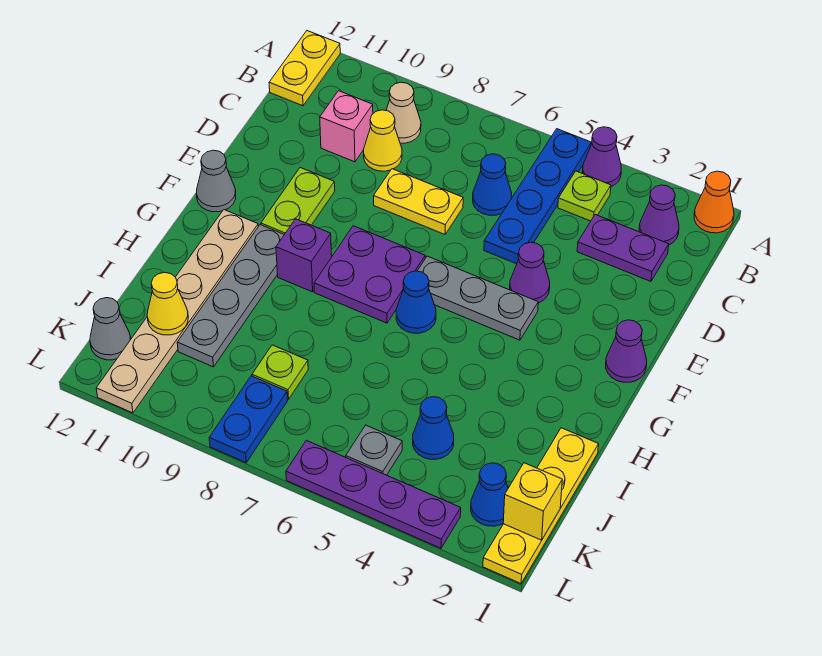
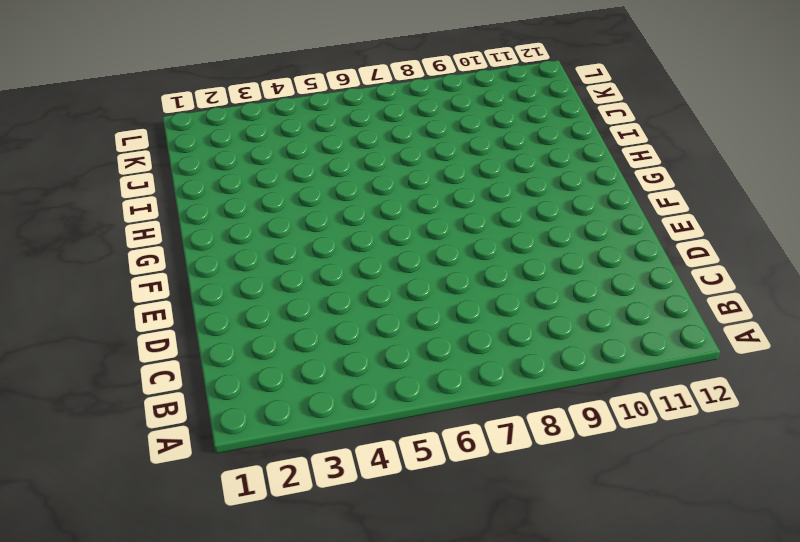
none -> orange cone A1 level 1
none -> purple cone A4 level 1
none -> blue plate A5:D5 level 1
none -> yellow plate A12:B12 level 1

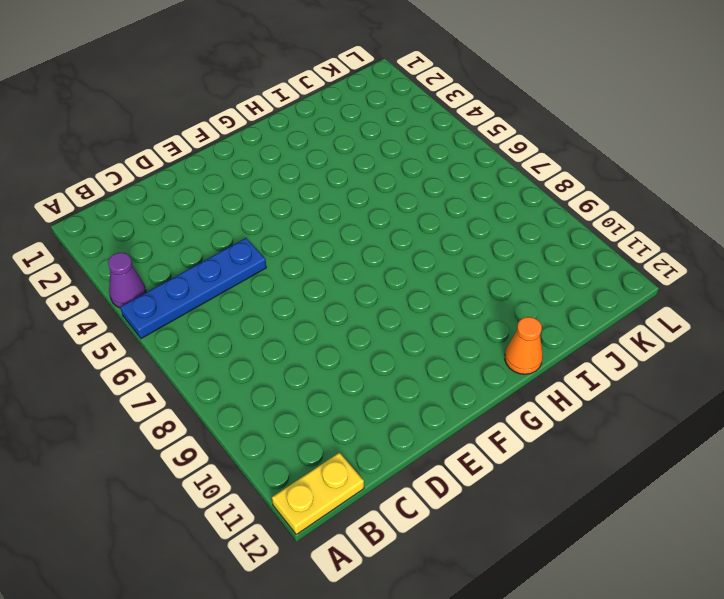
orange cone H12 level 1 -> orange cone A1 level 1
none -> purple cone B2 level 1
none -> lime plate B4 level 1
none -> tan cone B9 level 1
none -> purple plate C2:C3 level 1

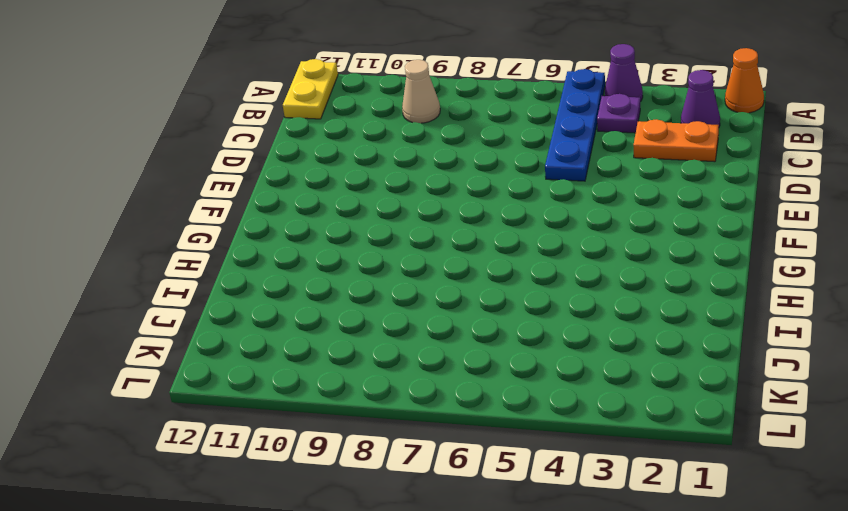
purple plate B4 level 1 -> lime plate B4 level 1
orange plate C2:C3 level 1 -> purple plate C2:C3 level 1
none -> blue cone C6 level 1
none -> yellow cone C9 level 1
none -> pink brick C10 level 1
none -> yellow plate D7:D8 level 1

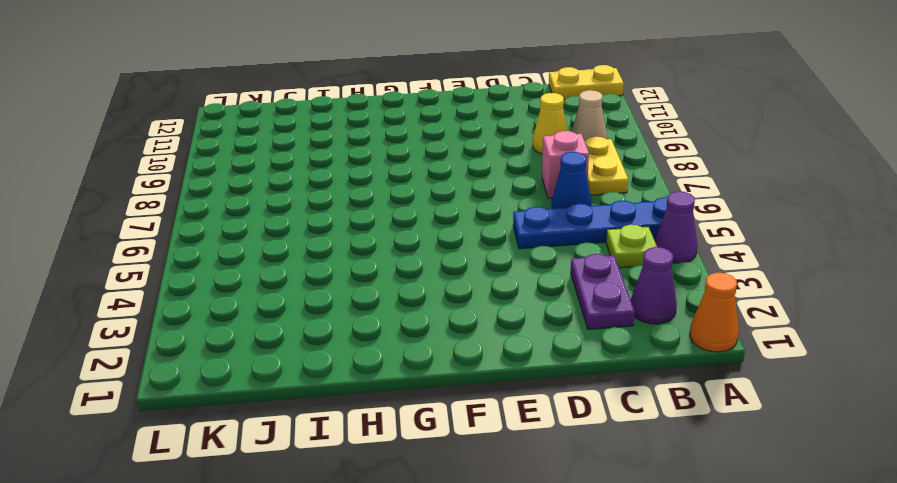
yellow plate B7:B8 level 1 -> yellow plate D7:D8 level 1
pink brick C7 level 1 -> pink brick C10 level 1
none -> purple cone E4 level 1
none -> lime plate E10:F10 level 1
none -> purple cone F1 level 1
none -> grey plate F4:F6 level 1

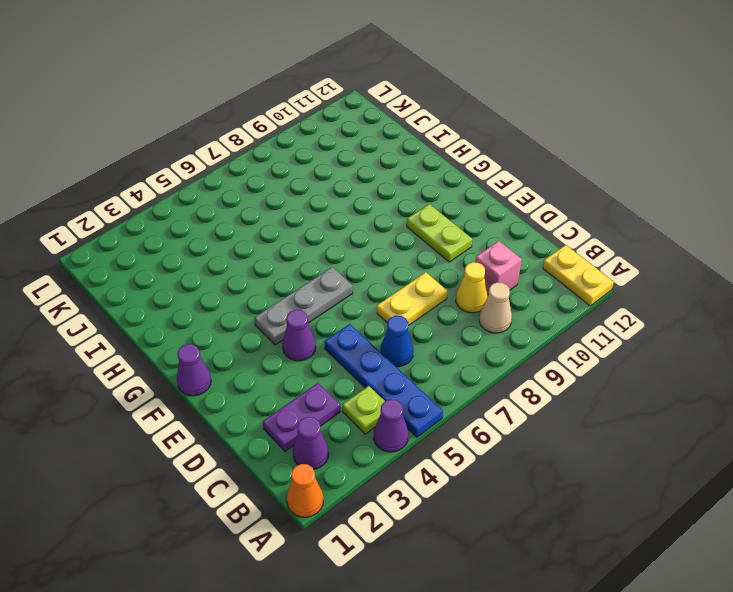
none -> purple plate F7:G8 level 1
none -> grey cone F12 level 1
none -> blue cone G6 level 1
none -> purple brick G9 level 1

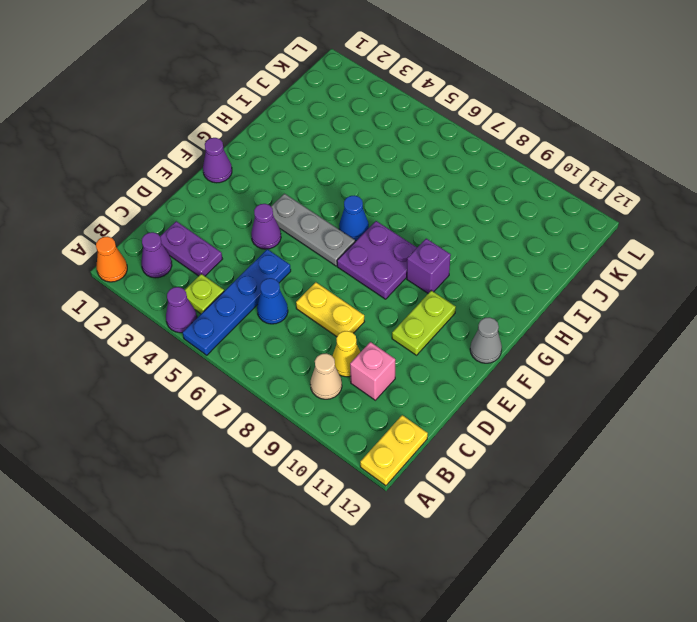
none -> grey plate G10:J10 level 1
none -> tan plate G11:L11 level 1
none -> yellow plate I1:L1 level 1
none -> blue cone J4 level 1

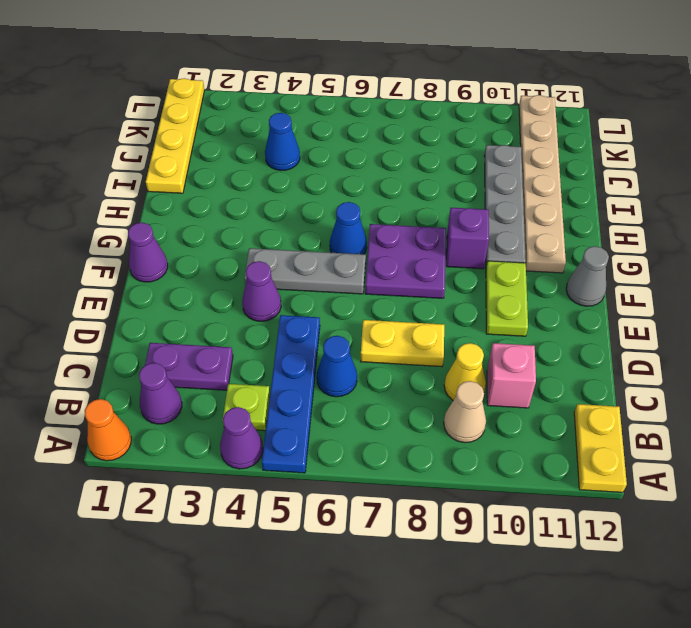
none -> lime plate J8 level 1
none -> blue cone K2 level 1
none -> grey plate K5 level 1
none -> blue plate K8:L8 level 1

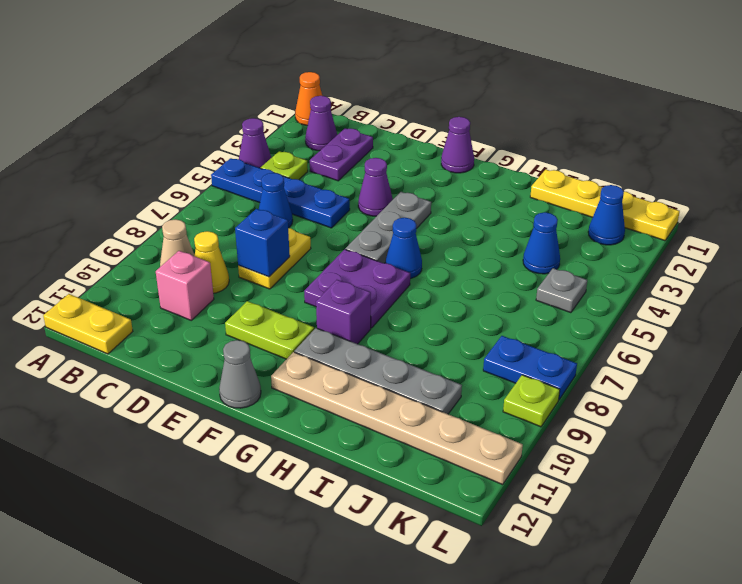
blue brick D8 level 2 -> none
lime plate L9 level 1 -> lime plate J8 level 1
none -> grey cone K12 level 1
none -> purple plate L3:L6 level 1
none -> yellow cone J11 level 2
none -> yellow brick K1 level 2

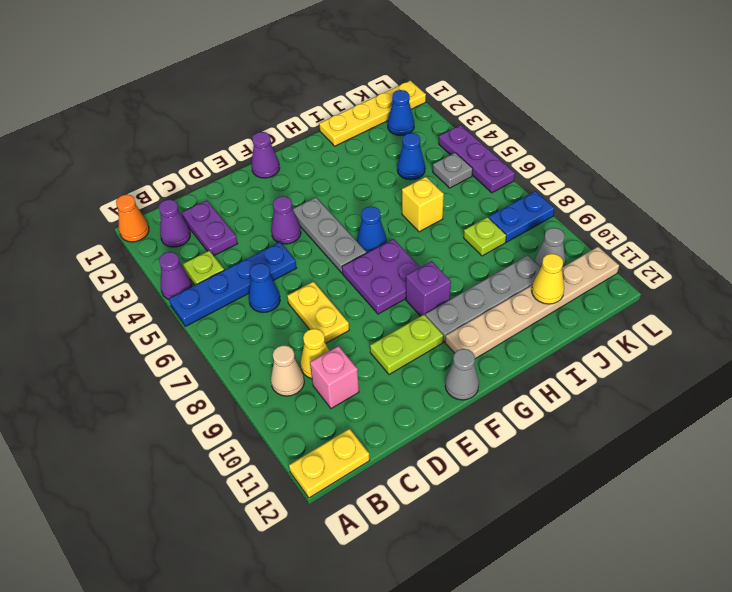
yellow brick I6 level 1 -> yellow brick K1 level 2
grey cone K10 level 1 -> grey cone K12 level 1
purple plate L4:L6 level 1 -> purple plate L3:L6 level 1

